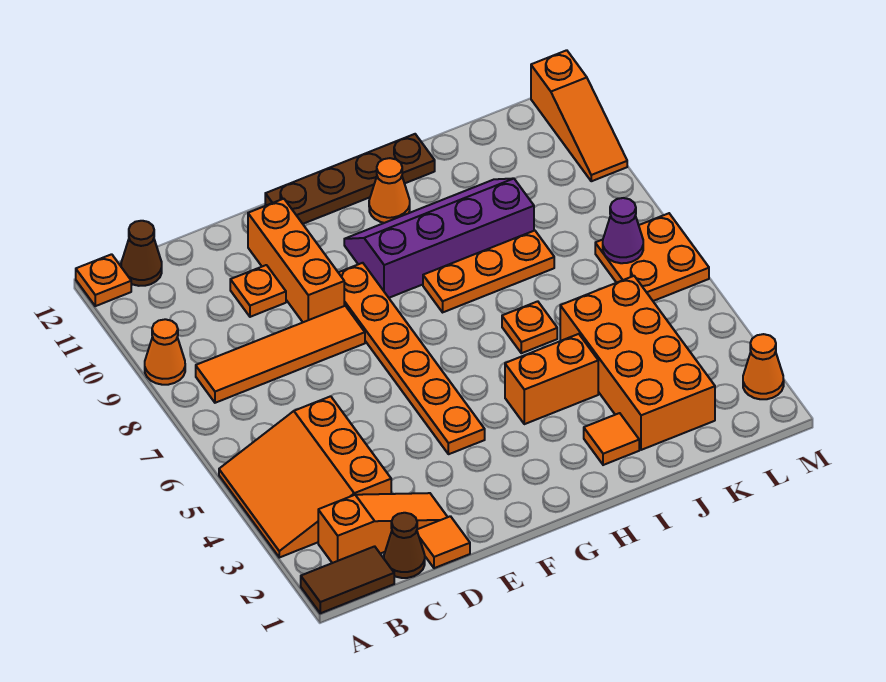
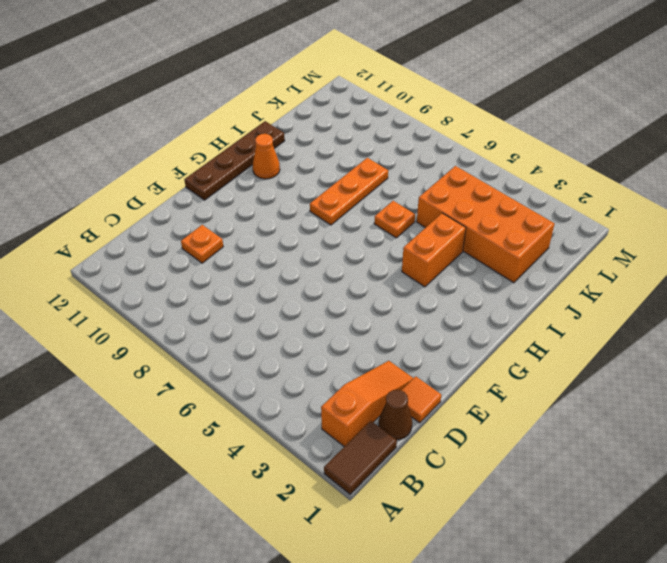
none -> orange slope A3:C5 level 1 top C
none -> orange cone A9 level 1
none -> orange plate A12 level 1

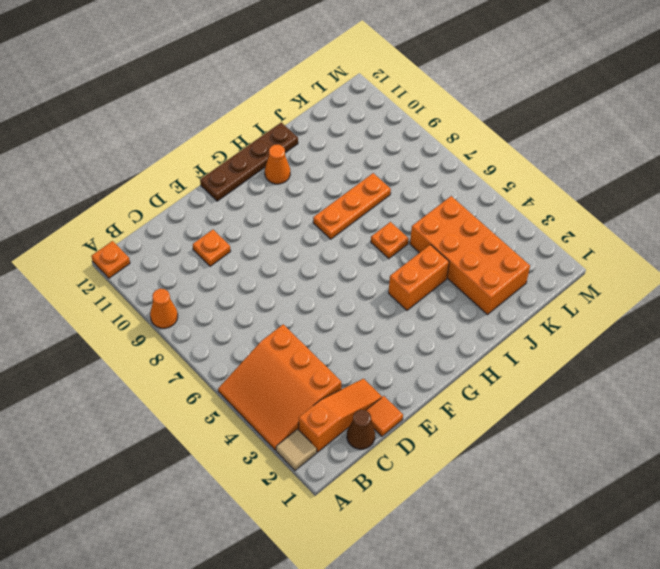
tan tile A2 level 1 -> none
none -> brown tile A1:B1 level 1
none -> orange tile B8:E8 level 1
none -> brown cone B12 level 1

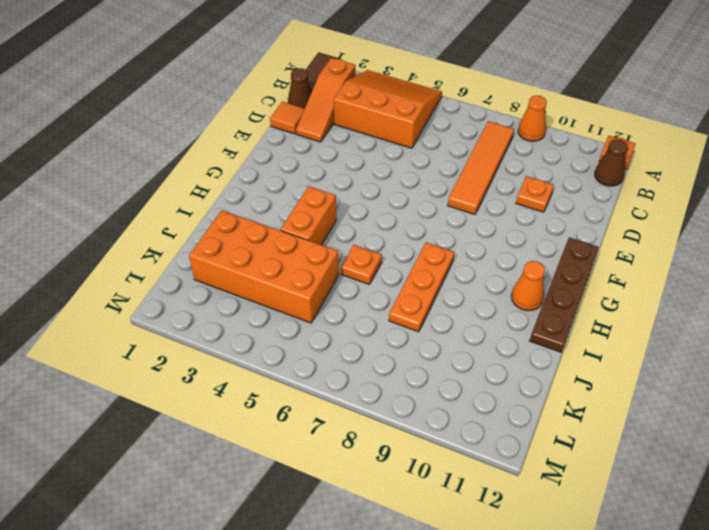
none -> orange brick E9:E11 level 1
none -> orange plate F4:F9 level 1
none -> purple slope G9:J10 level 1 top 9

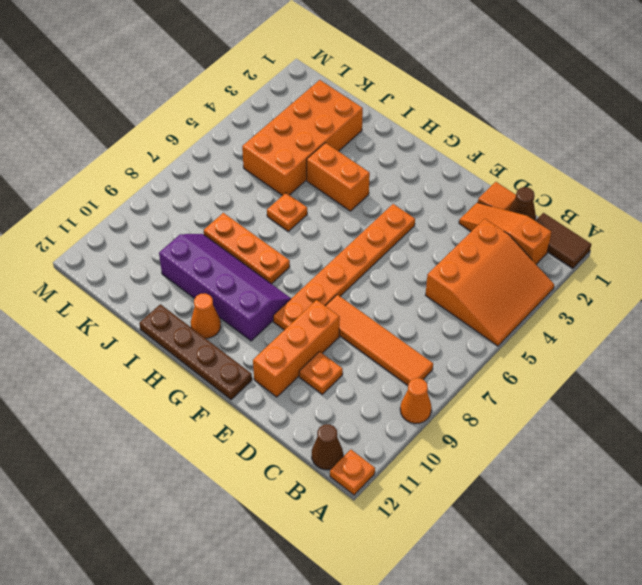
purple slope G9:J10 level 1 top 10 -> purple slope G9:J10 level 1 top 9
none -> orange tile I2 level 1
none -> orange plate L6:M7 level 1
none -> orange cone M2 level 1

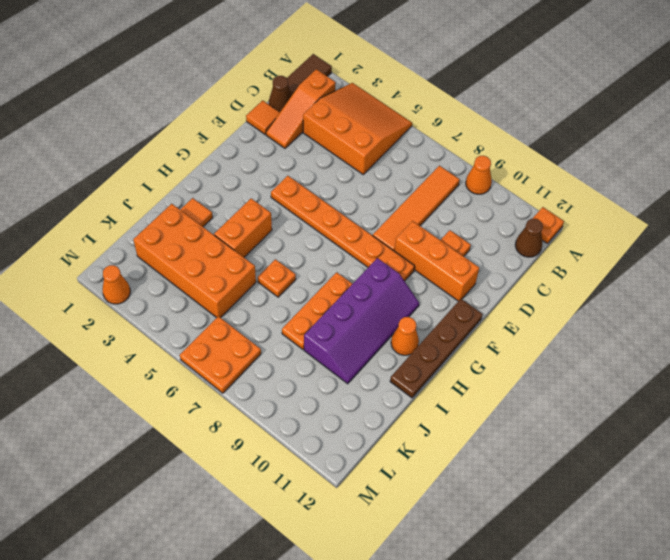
none -> orange slope M10:M12 level 1 top 12
none -> purple cone L7 level 2

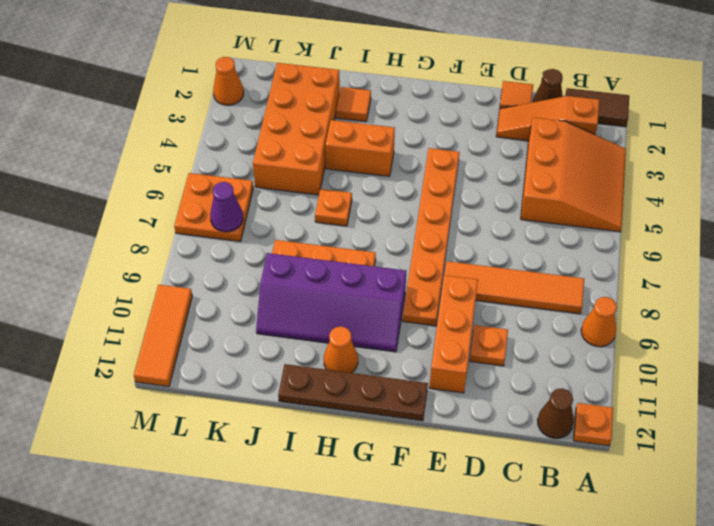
orange tile M10:M12 level 1 -> orange slope M10:M12 level 1 top 12

